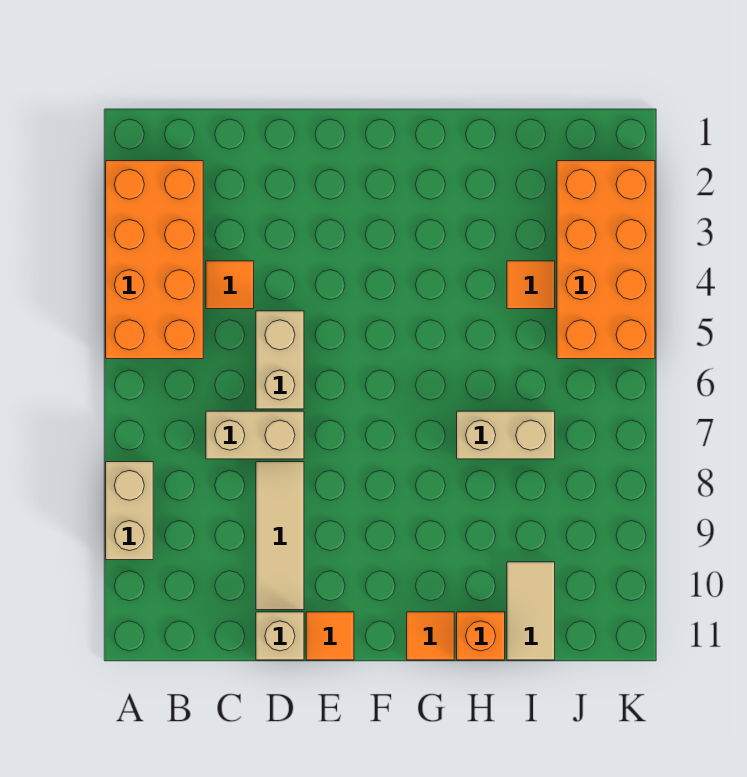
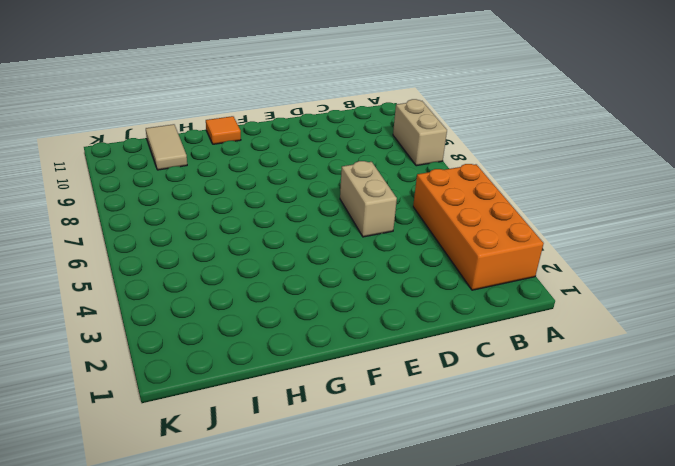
none -> orange tile C4 level 1
none -> tan brick C7:D7 level 1
none -> tan tile D8:D10 level 1

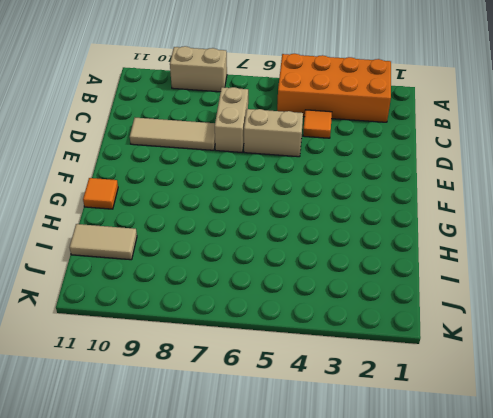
none -> tan brick D11 level 1
none -> orange tile E11 level 1
none -> tan brick H7:I7 level 1

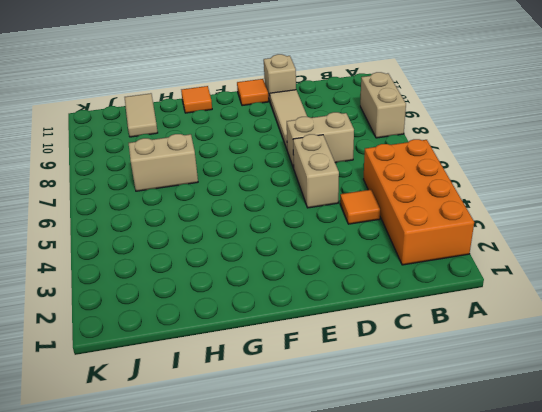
none -> orange brick H11 level 1
none -> orange tile I4 level 1
none -> orange brick J2:K5 level 1

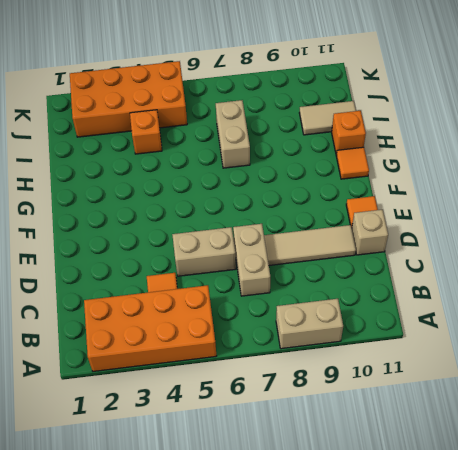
orange brick I4 level 1 -> orange tile I4 level 1

